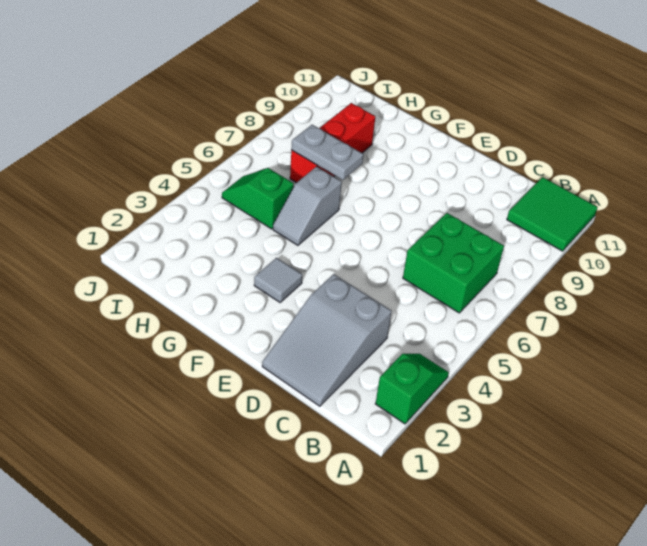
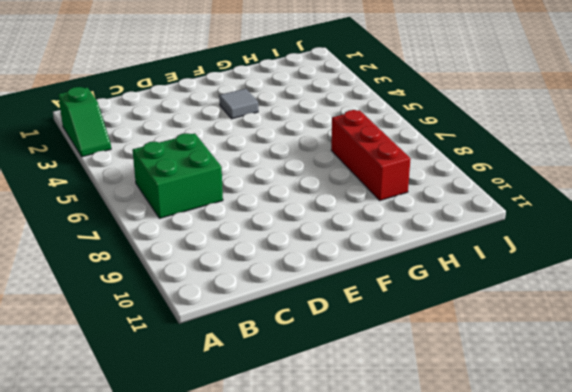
none -> green tile A10:B11 level 1
none -> grey slope C1:D3 level 1 top 3

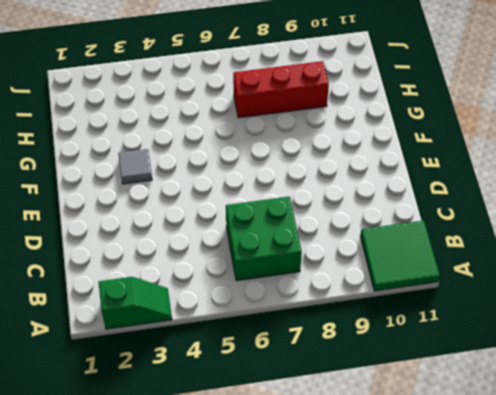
none -> grey slope C1:D3 level 1 top 3
none -> grey slope G5:G6 level 1 top 6

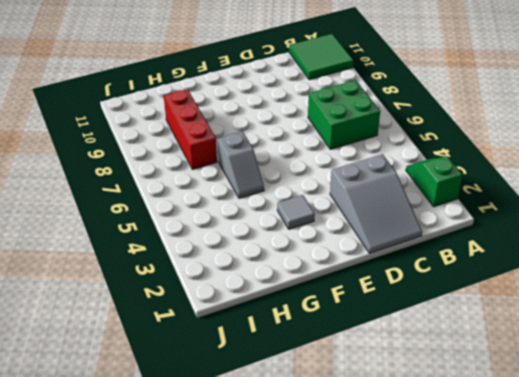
none -> green slope H5:I5 level 1 top H
none -> grey plate G7:H7 level 2

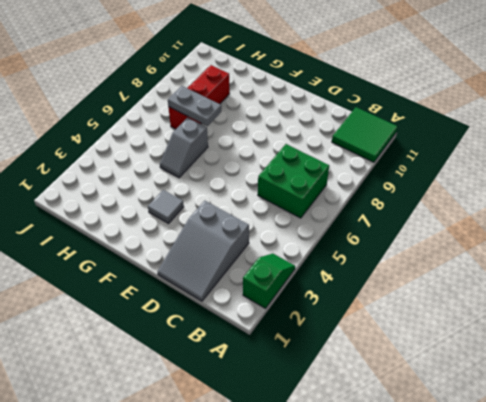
none -> green slope H5:I5 level 1 top H

